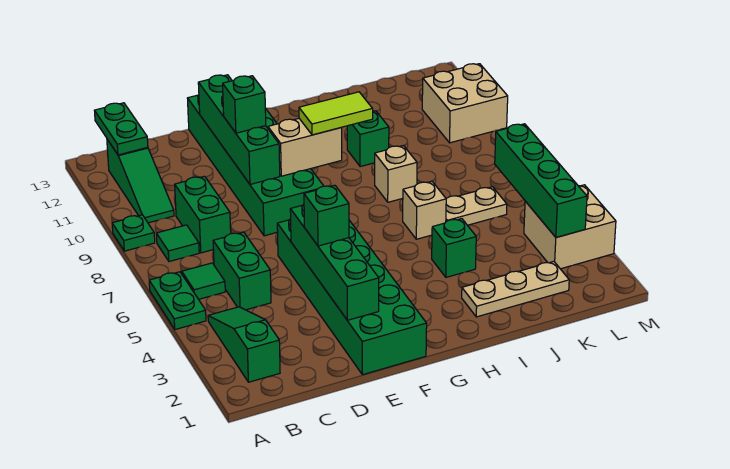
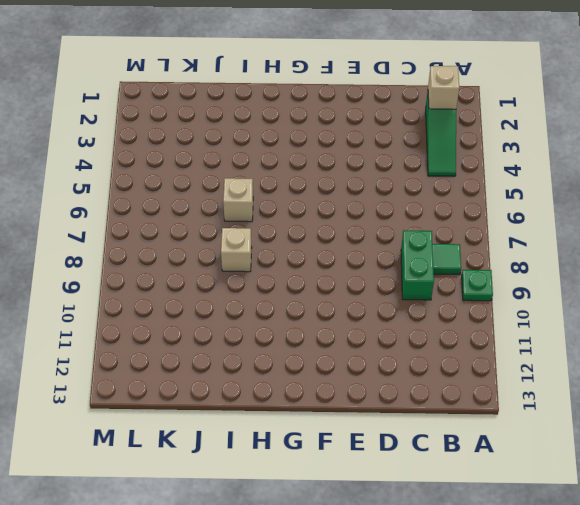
tan brick B2 level 2 -> none
none -> green plate A5:A6 level 1
none -> green tile B6 level 1
none -> green slope B10:B12 level 1 top 12

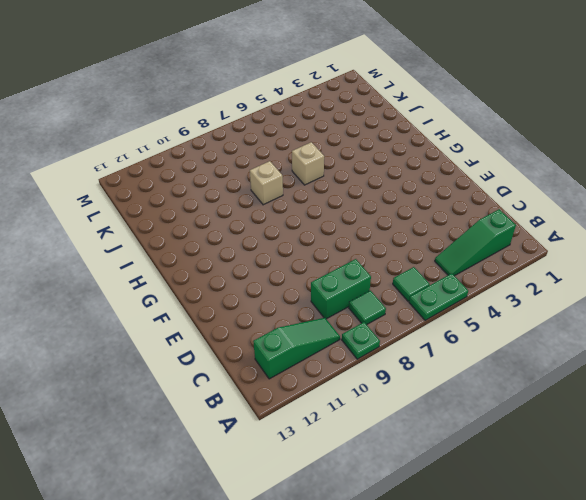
none -> green brick C5:C6 level 1
none -> green brick E1:F6 level 1
none -> green brick E8:F13 level 1

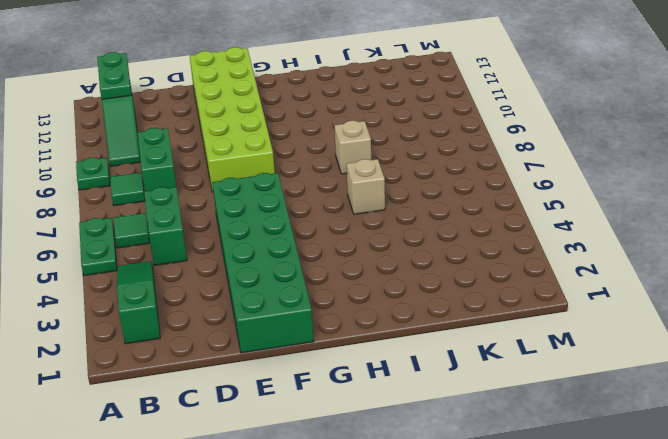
lime brick E8:F13 level 1 -> green brick E8:F13 level 1
none -> tan plate I2:K2 level 1
none -> green brick I4 level 1
none -> green brick I10 level 1

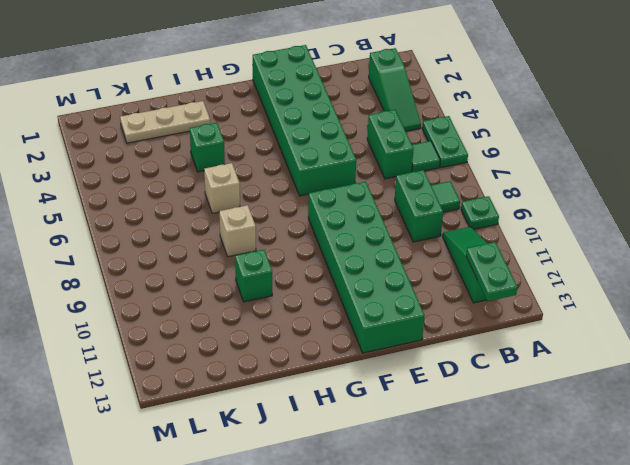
none -> tan plate J6:K6 level 1
none -> tan brick L3:M4 level 1
none -> tan brick L10:M11 level 1

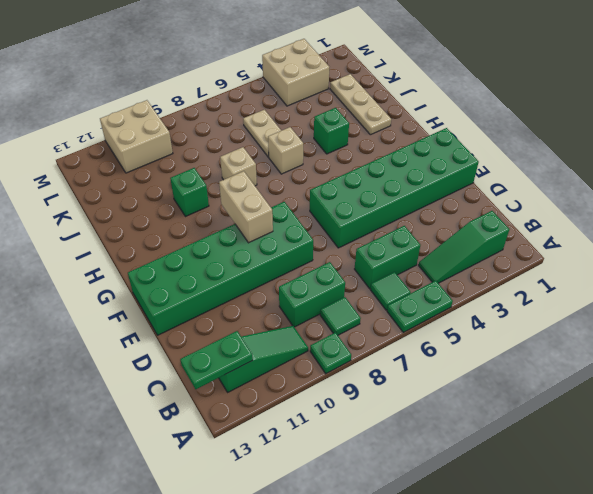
none -> green brick E2:E5 level 2
none -> green brick E9:E12 level 2
none -> green brick L3:L6 level 2

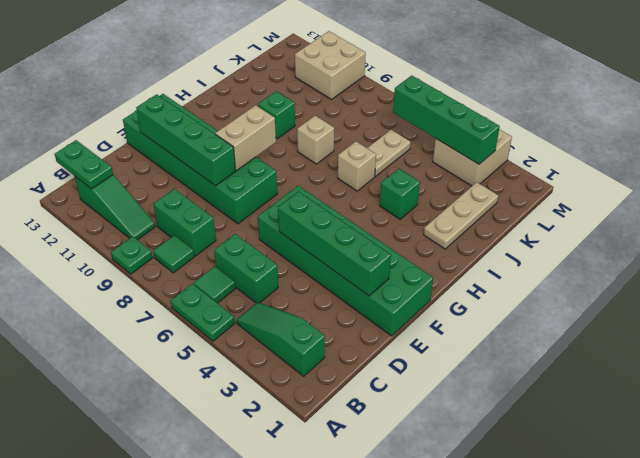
none -> green brick E4 level 3
none -> green brick E10 level 3
none -> lime tile G9:H9 level 3

